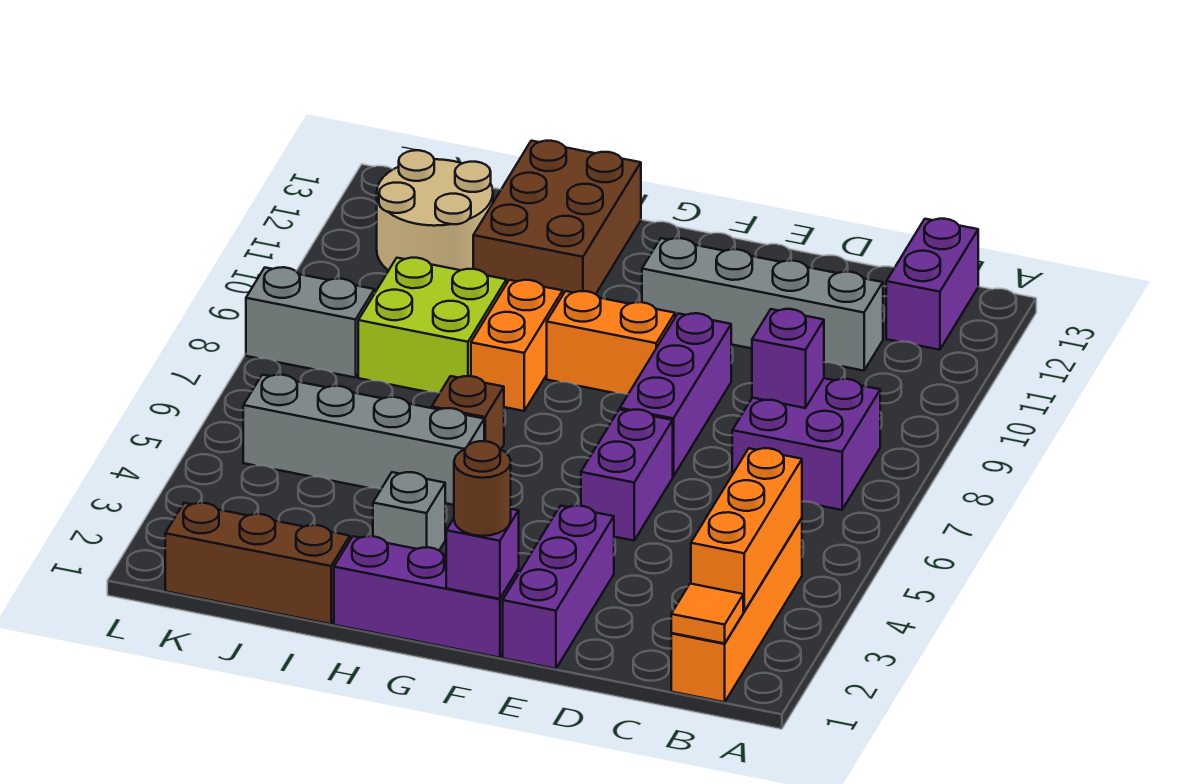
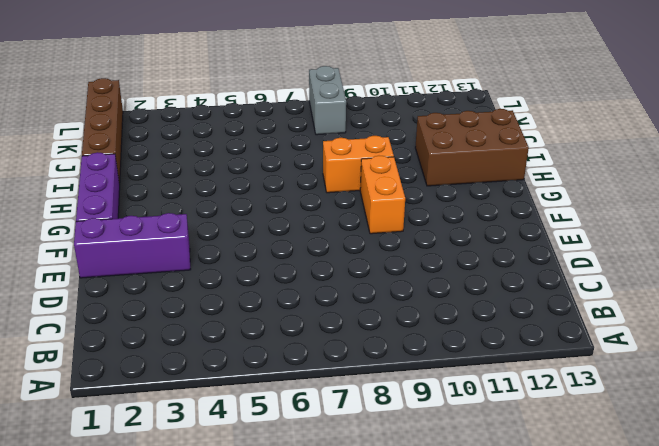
brown brick I1:L1 level 1 -> brown brick I1:K1 level 1
none -> orange brick B1:B4 level 1
none -> purple brick B7:C8 level 1
none -> purple brick B12:B13 level 1

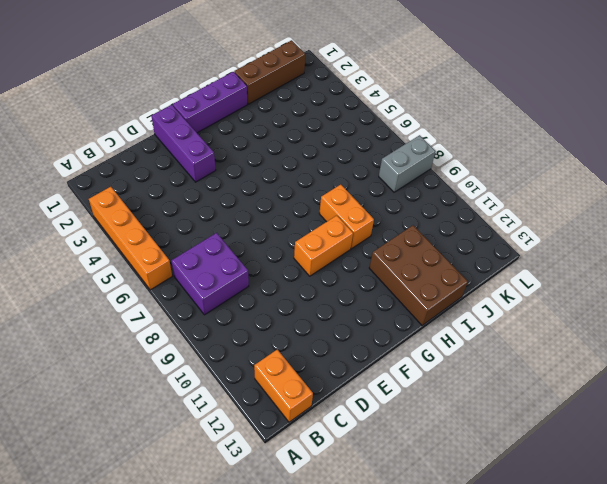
orange brick A3:A6 level 1 -> orange brick B1:B4 level 1
orange brick B12:B13 level 1 -> purple brick B12:B13 level 1
none -> grey brick C11:F11 level 1
none -> purple brick E5:E6 level 1
none -> purple brick E7:E9 level 1

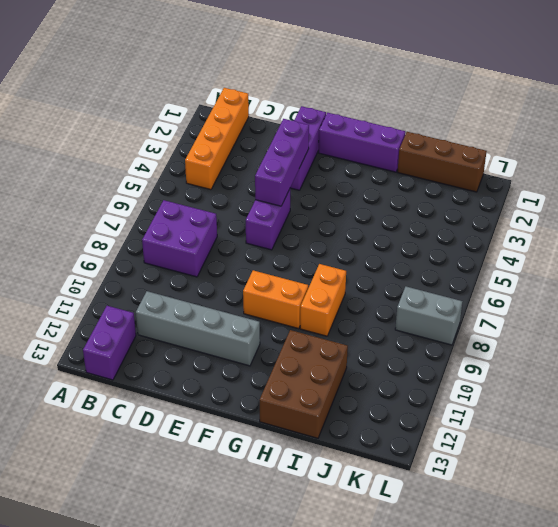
purple brick E3:E5 level 2 -> purple brick E7:E9 level 1
none -> grey brick H3 level 1
none -> grey brick H5:K5 level 1
none -> brown brick H6 level 1

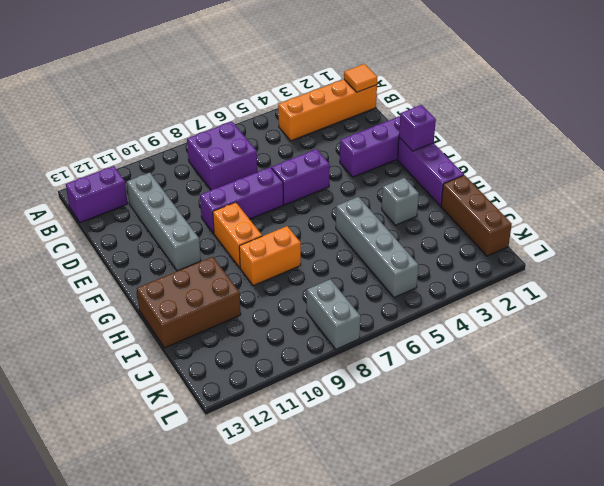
none -> brown brick H6 level 1
none -> lime brick I8:J9 level 1
none -> tan round brick J11:K12 level 1

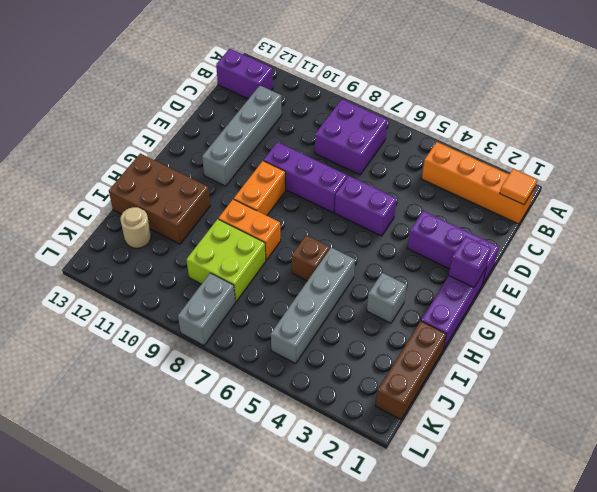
tan round brick J12 level 1 -> tan round brick J11:K12 level 1
none -> orange brick B2:B4 level 2
none -> purple brick C8 level 2
none -> brown round brick F1 level 3

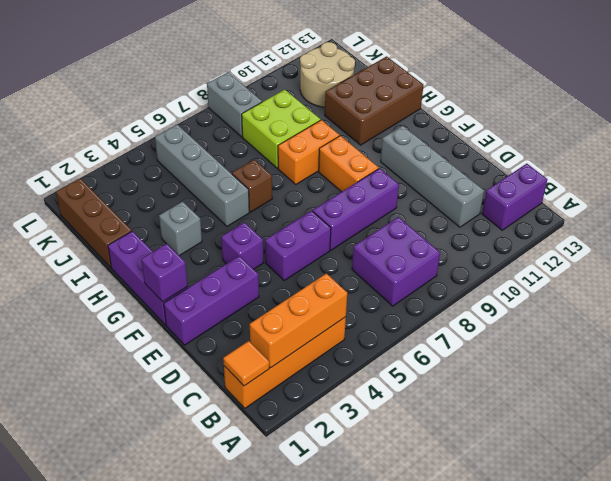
purple brick F4 level 1 -> purple brick C8 level 2
none -> brown round brick F1 level 3

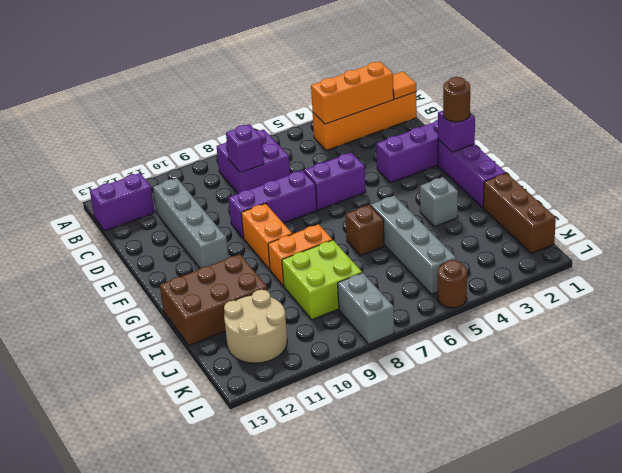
brown round brick L5 level 1 -> none

